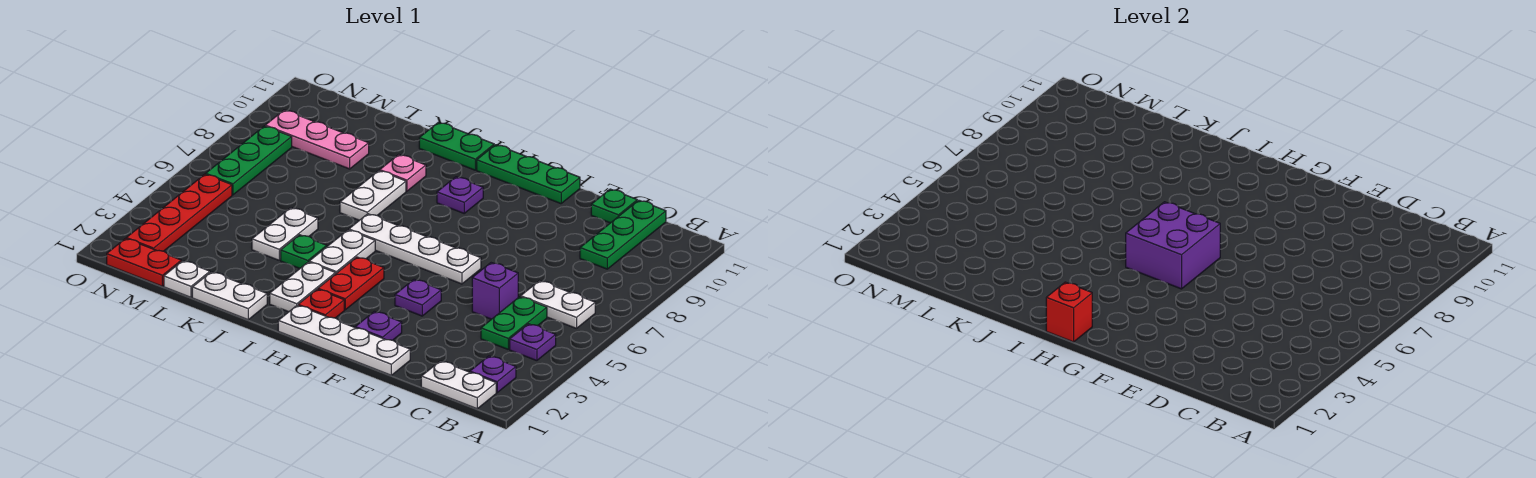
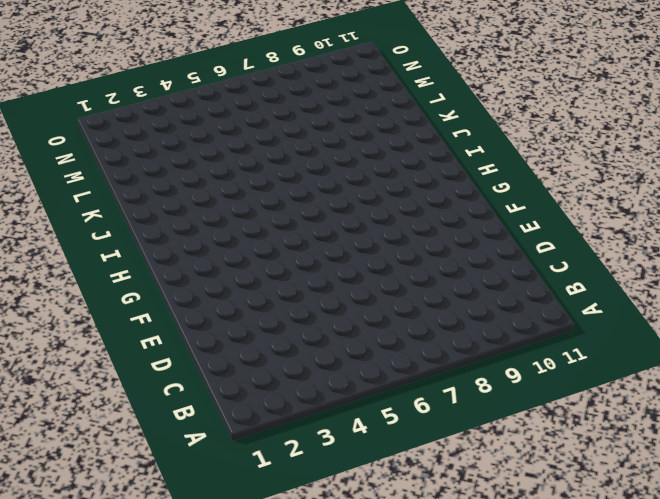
none -> white plate B1:C1 level 1
none -> purple plate B2 level 1
none -> purple plate B4 level 1
none -> white plate B6:C6 level 1

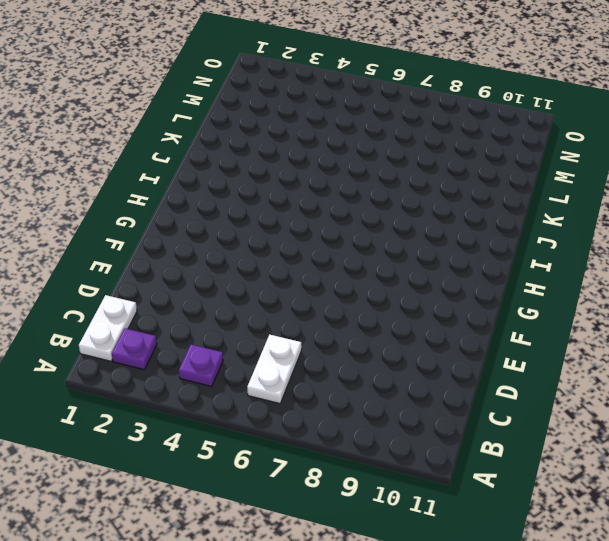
none -> green plate C4:C5 level 1
none -> green plate C9:C11 level 1
none -> purple brick D5 level 1
none -> green plate D11 level 1

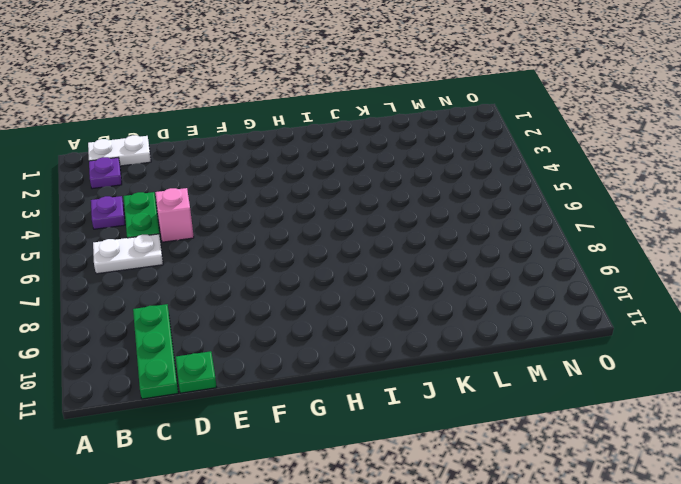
pink brick D5 level 1 -> purple brick D5 level 1
none -> white plate E1:H1 level 1
none -> purple plate F2 level 1
none -> purple plate F4 level 1
none -> white plate F6:I6 level 1

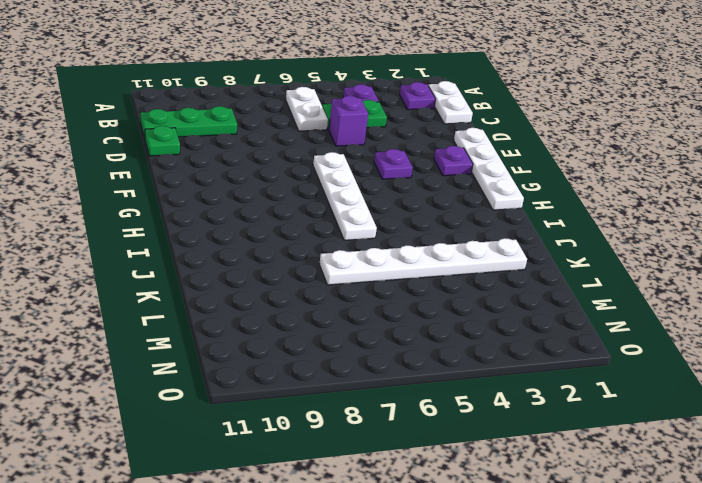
white plate K2:K7 level 1 -> white plate K4:K5 level 1
none -> green plate F11:H11 level 1
none -> red plate H2 level 1
none -> red plate H3:H4 level 1
none -> purple plate H9 level 1

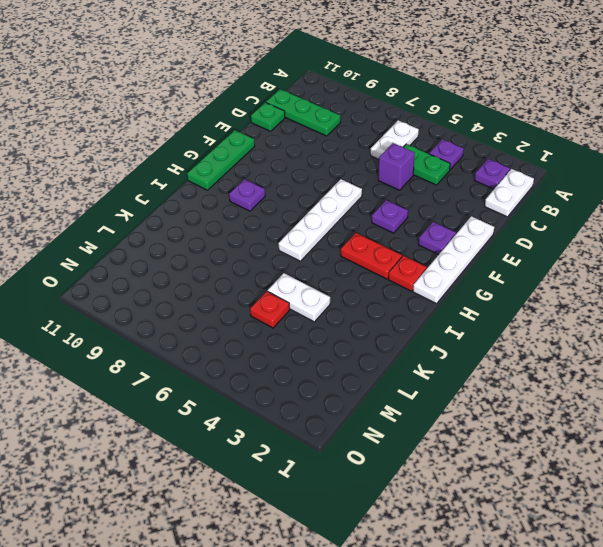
red plate L5 level 1 -> none
none -> white plate I2:I3 level 1
none -> white plate I4:I5 level 1
none -> green plate I11:J11 level 1
none -> white plate J1:K1 level 1

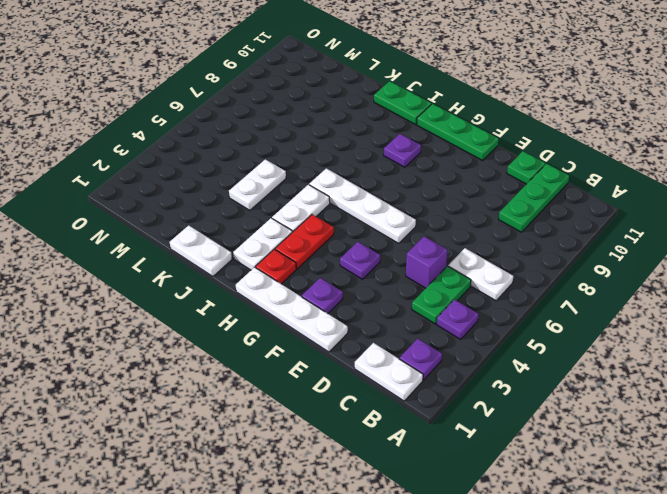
none -> green plate J4 level 1
none -> white plate J7:J8 level 1
none -> pink plate J9 level 1
none -> white plate L1 level 1

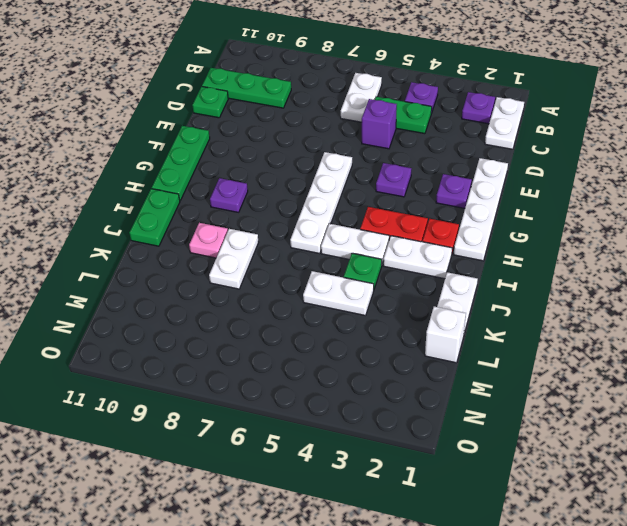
white plate J8:K8 level 1 -> white plate J7:J8 level 1
white brick L1 level 1 -> white plate L1 level 1
none -> pink plate L9:N9 level 1
none -> red plate M1:N1 level 1
none -> red plate N2:N5 level 1
none -> green plate N6:N8 level 1

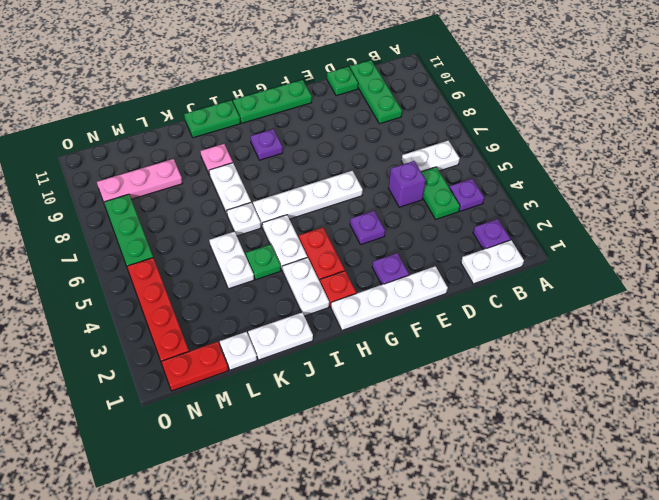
white plate J6 level 1 -> none
none -> purple brick G5:H6 level 2
none -> red brick H1 level 2

